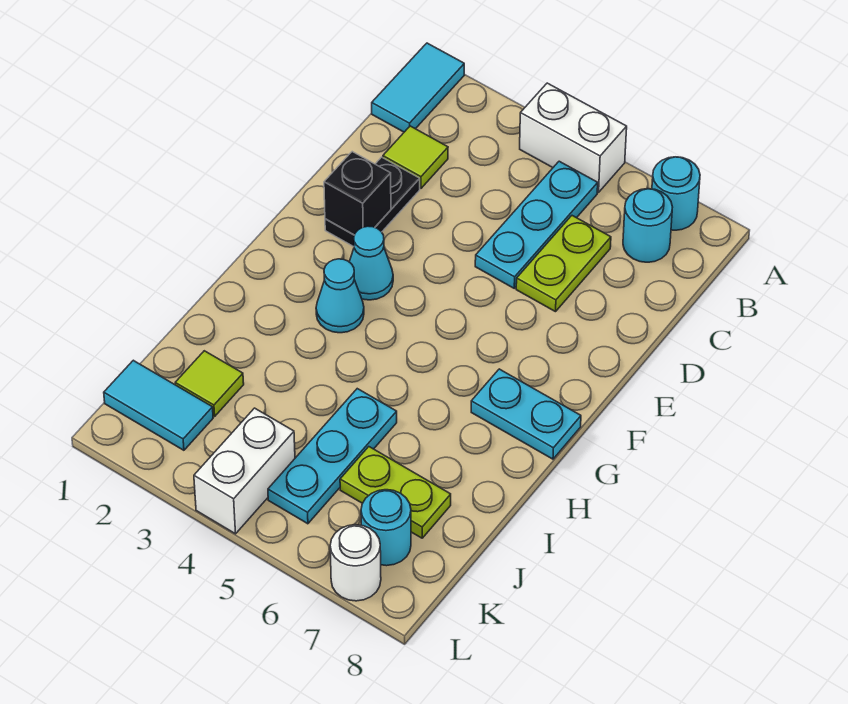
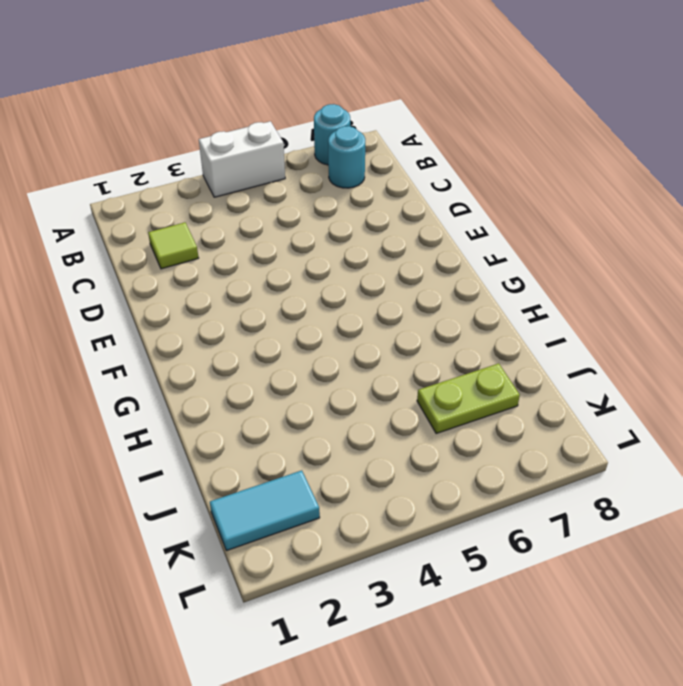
none -> cyan tile A1:B1 level 1
none -> cyan plate B5:D5 level 1
none -> lime plate C6:D6 level 1

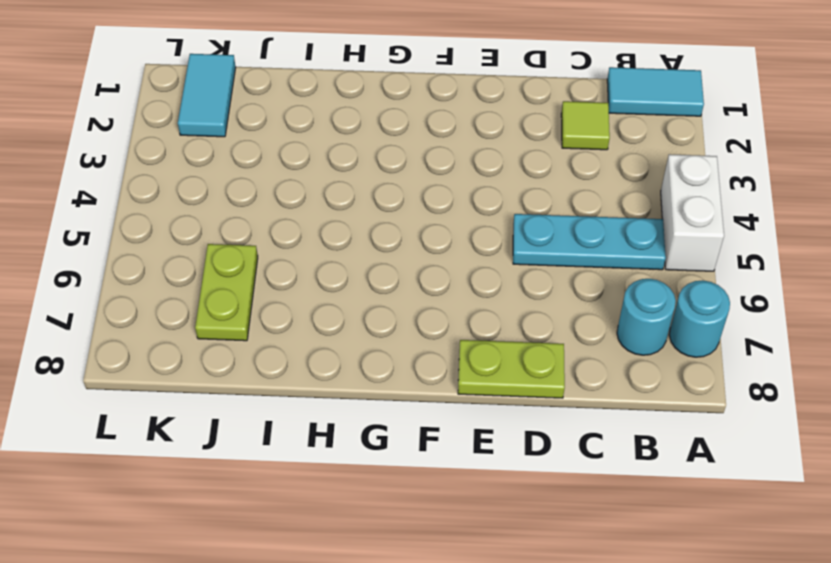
lime plate D8:E8 level 1 -> lime plate C6:D6 level 1
none -> black plate D2:E2 level 1
none -> cyan cone F3 level 1
none -> cyan cone G3 level 1

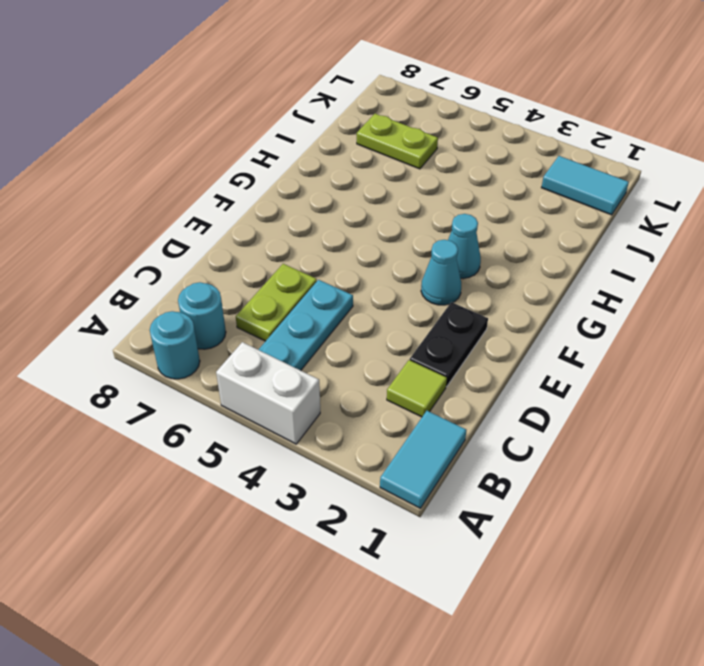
none -> cyan plate G7:G8 level 1
none -> cyan plate I5:K5 level 1
none -> lime tile J2 level 1

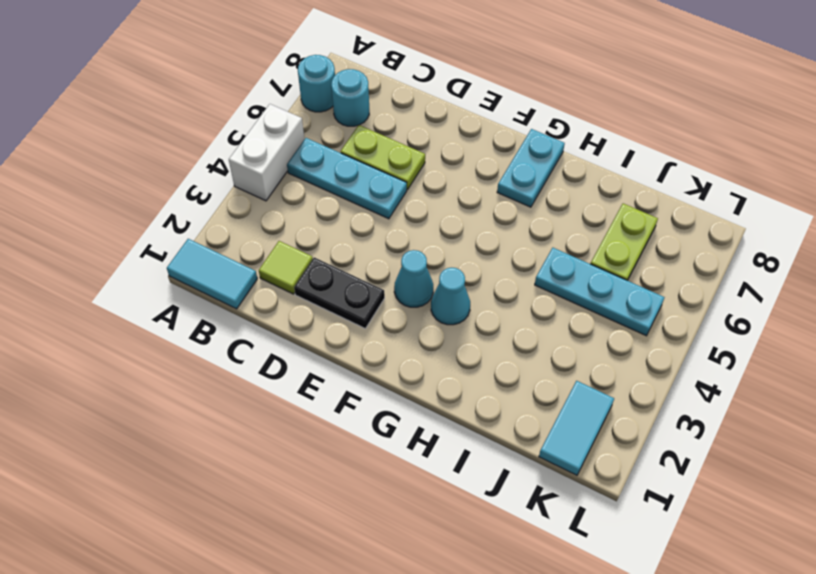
none -> lime tile J2 level 1
none -> white brick K4:L4 level 1
none -> cyan round brick K7 level 1

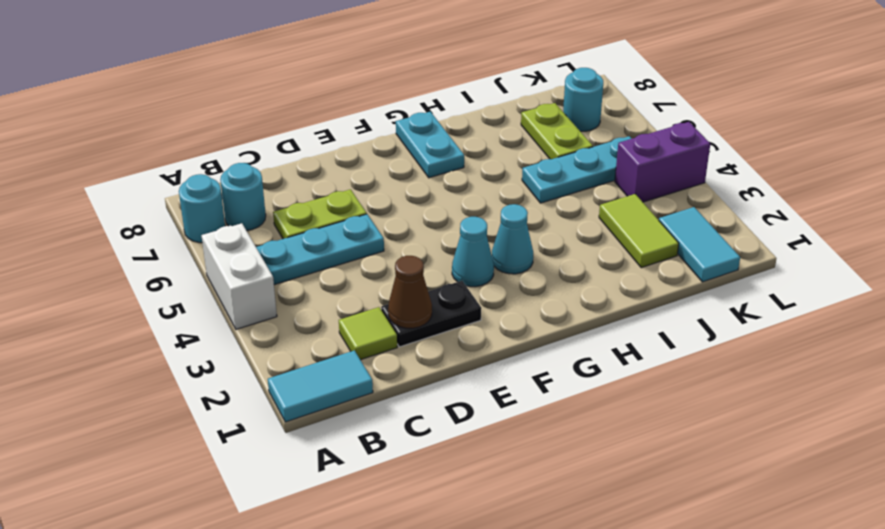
brown cone D2 level 2 -> none
lime tile J2:J3 level 1 -> lime tile J2 level 1
purple brick K4:L4 level 1 -> white brick K4:L4 level 1
none -> white round brick L7 level 1
none -> black brick E2 level 2

